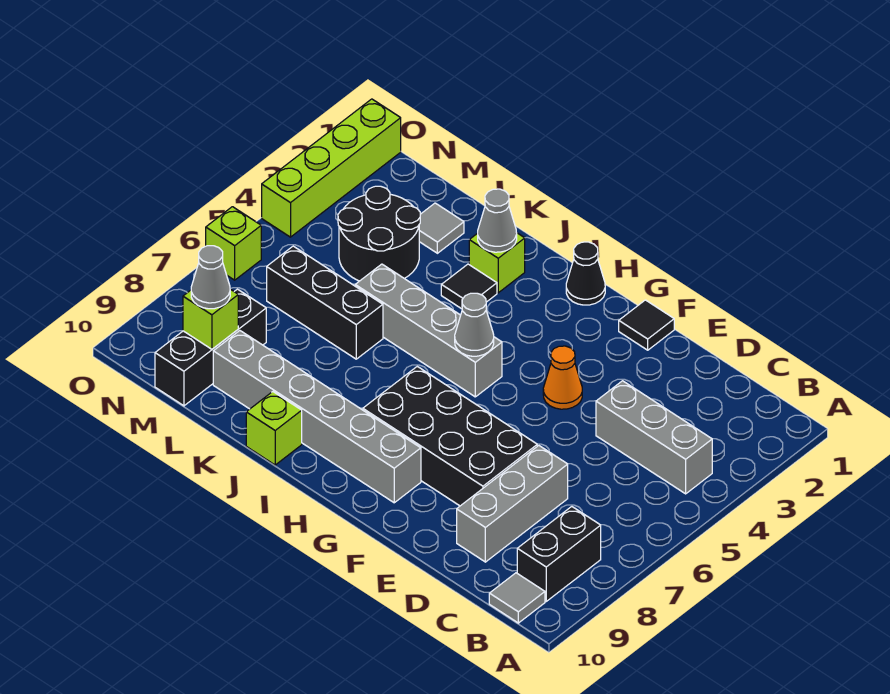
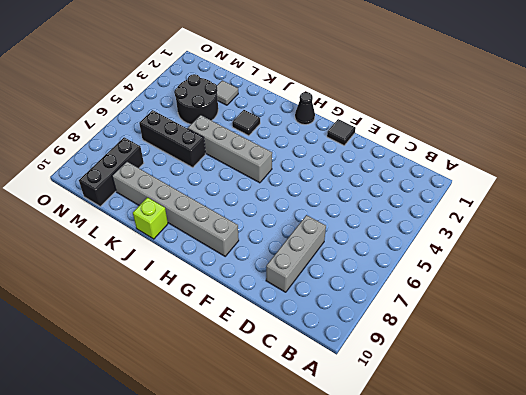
none -> grey brick B4:D4 level 1
none -> black brick B8:B9 level 1
none -> grey tile B10 level 1

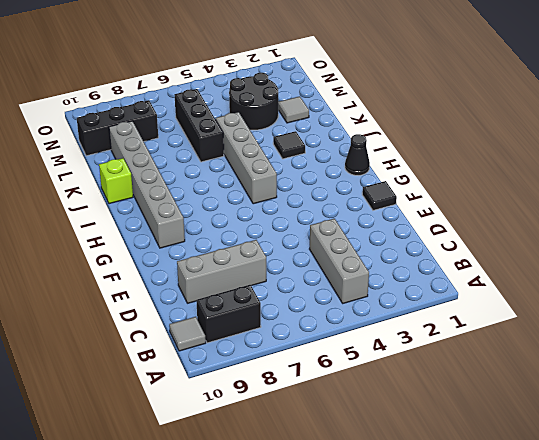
none -> black brick E7:H8 level 1
none -> orange cone F4 level 1
none -> lime brick J2 level 1

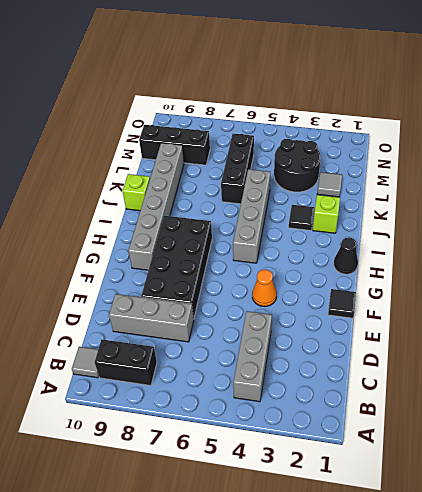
none -> lime brick O1:O4 level 1
none -> lime brick O6 level 1
none -> grey cone H5 level 2

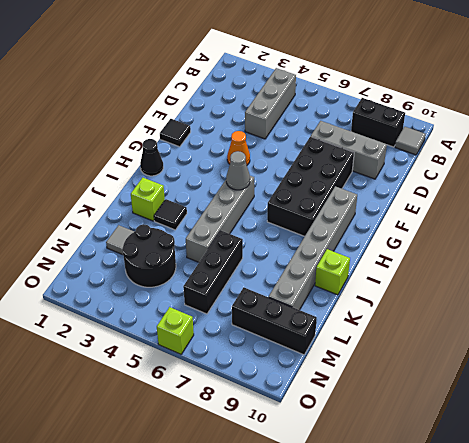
none -> lime brick O1:O4 level 1
none -> grey cone J2 level 2
none -> lime brick M9 level 2

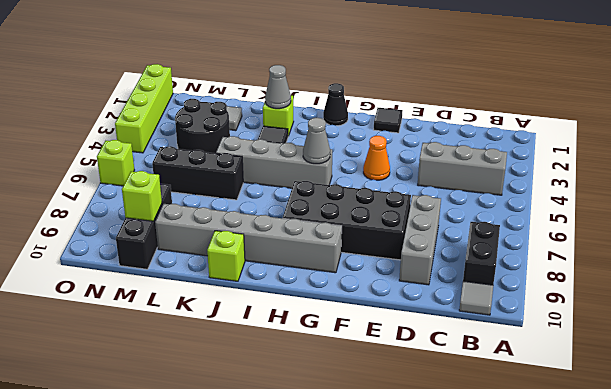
none -> grey cone M9 level 3

